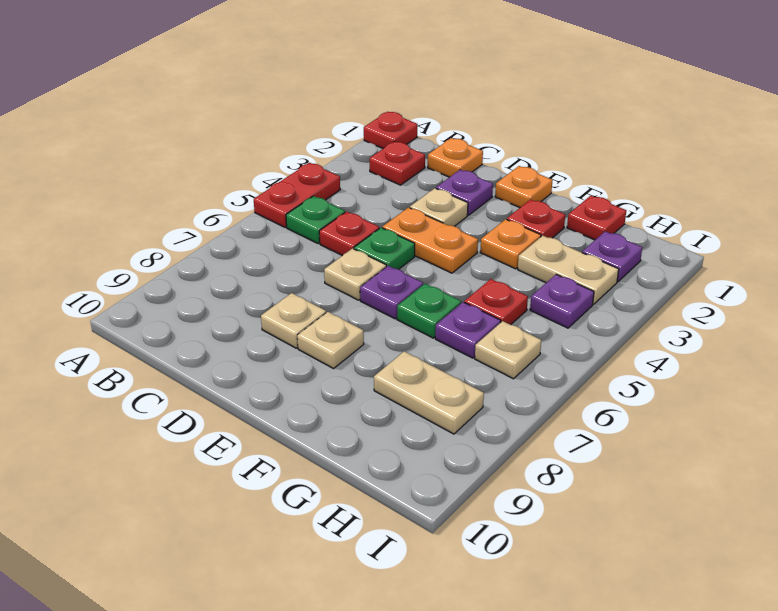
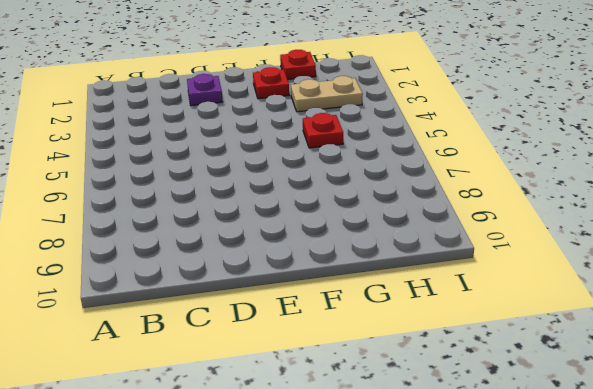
none -> red plate A1 level 1
none -> red plate A4:A5 level 1
none -> red plate B2 level 1

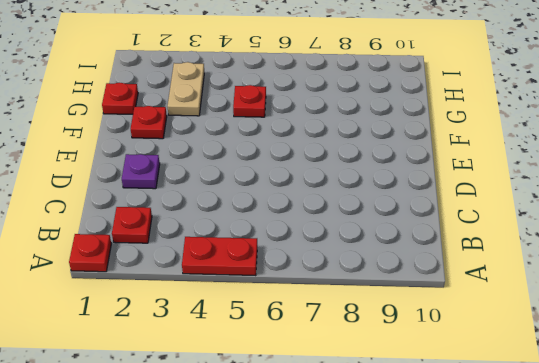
none -> green plate B5 level 1
none -> orange plate C1 level 1
none -> red plate C5 level 1

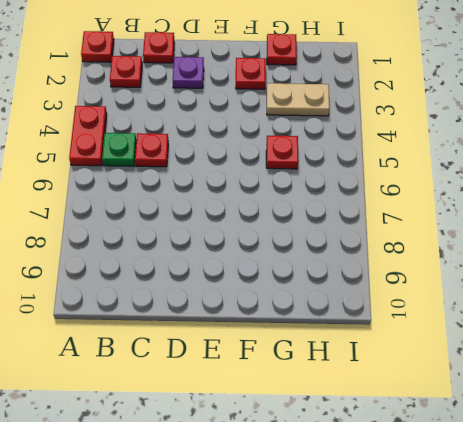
red plate C1 level 1 -> orange plate C1 level 1
none -> tan plate D3 level 1
none -> orange plate D4:E4 level 1
none -> green plate D5 level 1

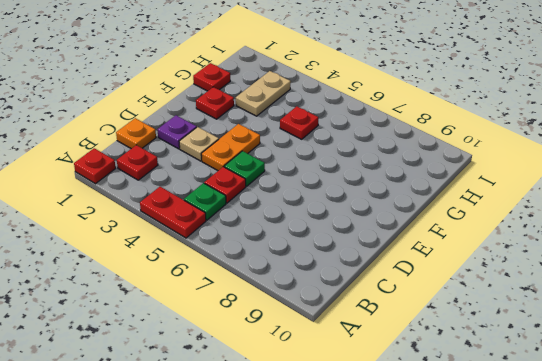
none -> tan plate D6 level 1
none -> tan plate D8 level 1
none -> orange plate E1 level 1

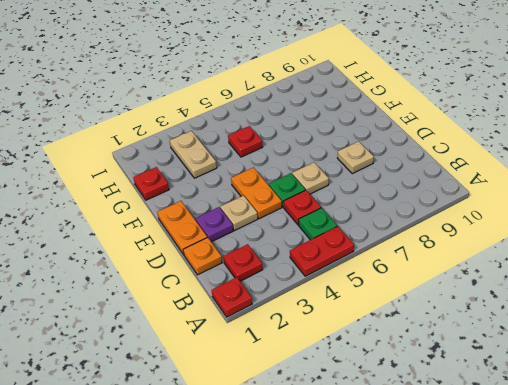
orange plate D1:E1 level 1 -> orange plate E1 level 1
none -> purple plate E6 level 1
none -> tan plate E8 level 1
none -> red plate F2 level 1

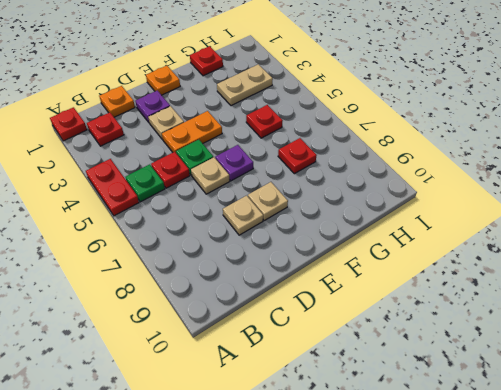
red plate G7 level 1 -> red plate F2 level 1
none -> orange plate F3 level 1
none -> green plate F6 level 1
none -> purple plate G6 level 1

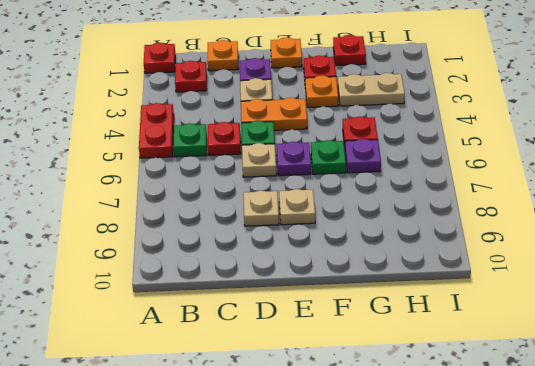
none -> tan plate G8:H8 level 1
none -> purple plate H2 level 1
none -> purple plate H4 level 1

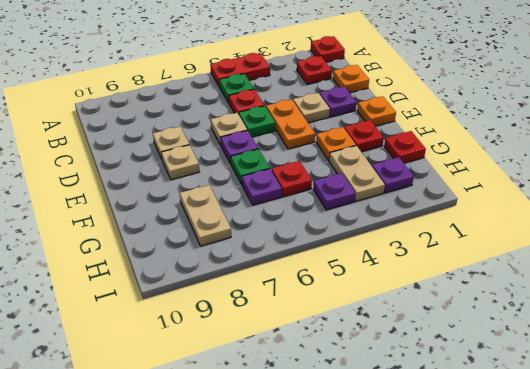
none -> tan plate H6 level 1

